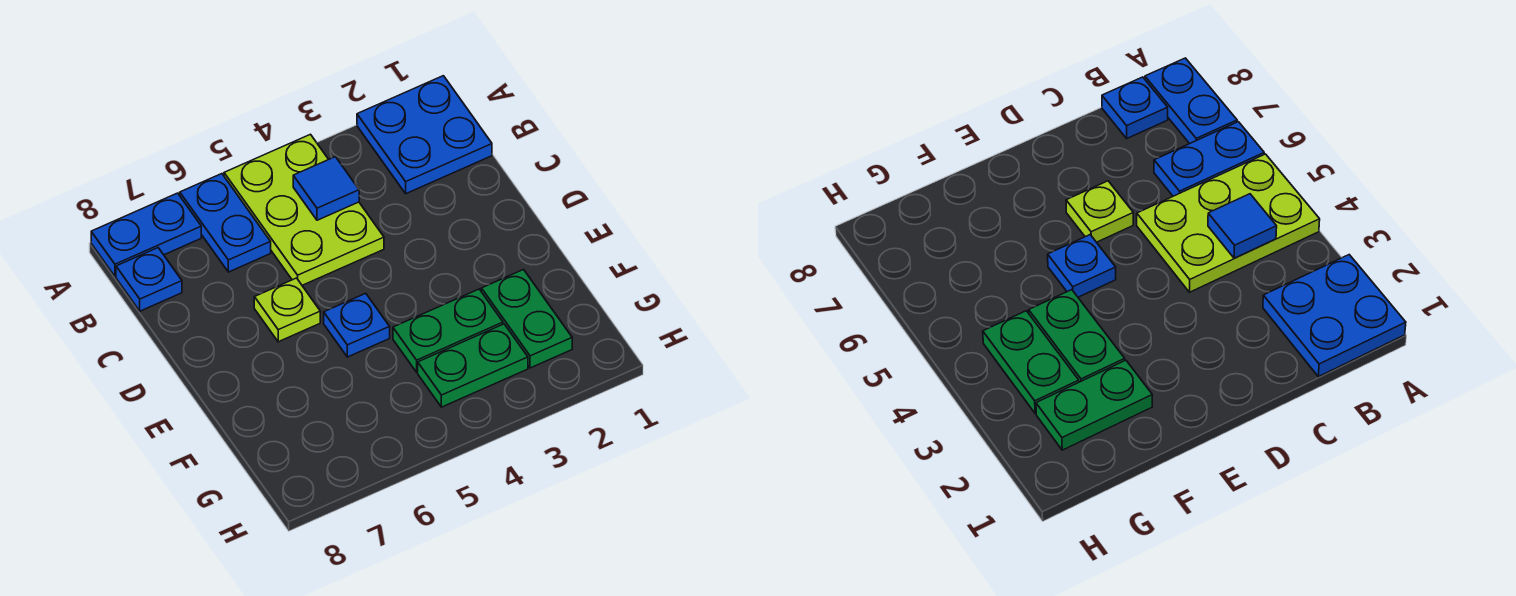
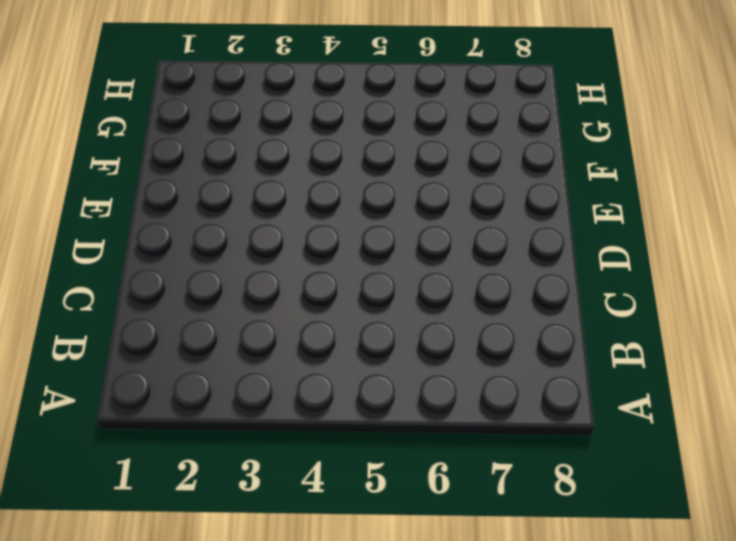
none -> blue plate A1:B2 level 1
none -> lime plate A4:C5 level 1

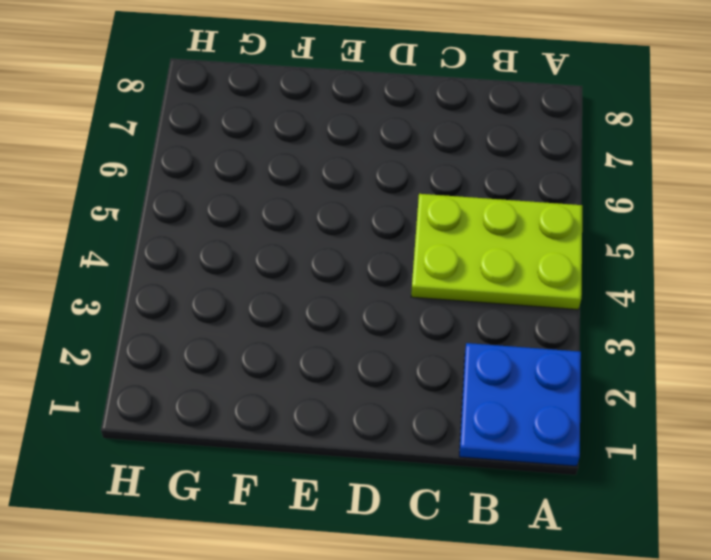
none -> blue plate A6:B6 level 1
none -> blue plate A7:A8 level 1

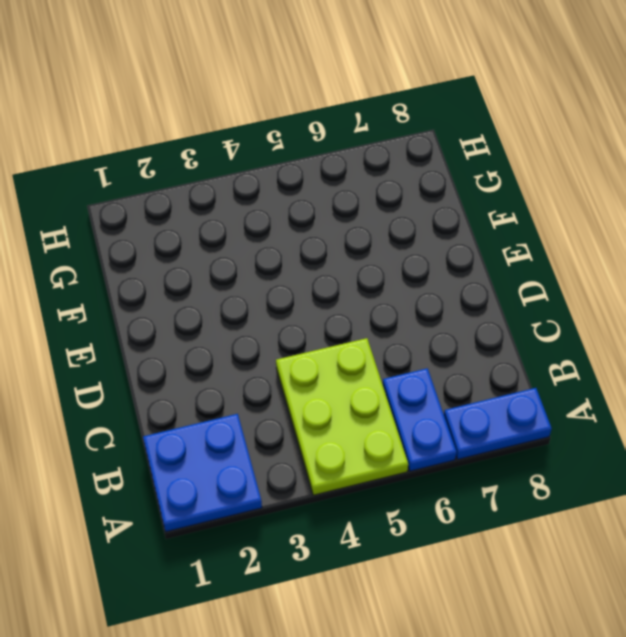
none -> blue plate B8 level 1
none -> lime plate D6 level 1

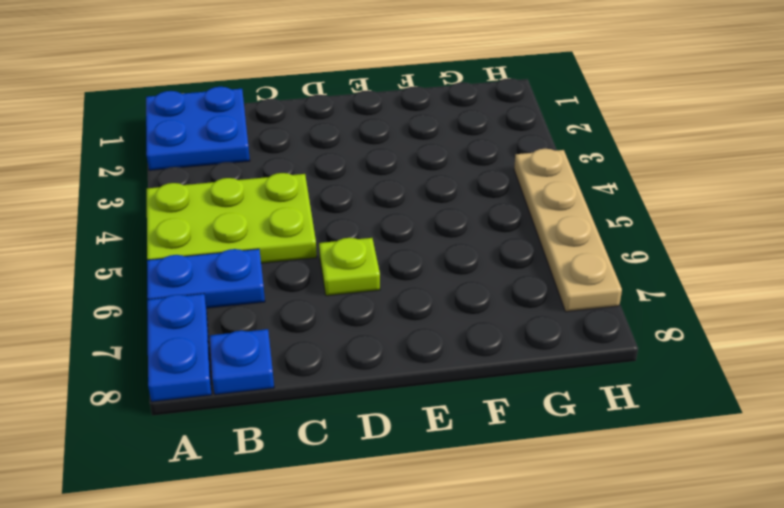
tan plate H4:H7 level 1 -> none
none -> blue plate E5 level 1
none -> green plate F2:G2 level 1

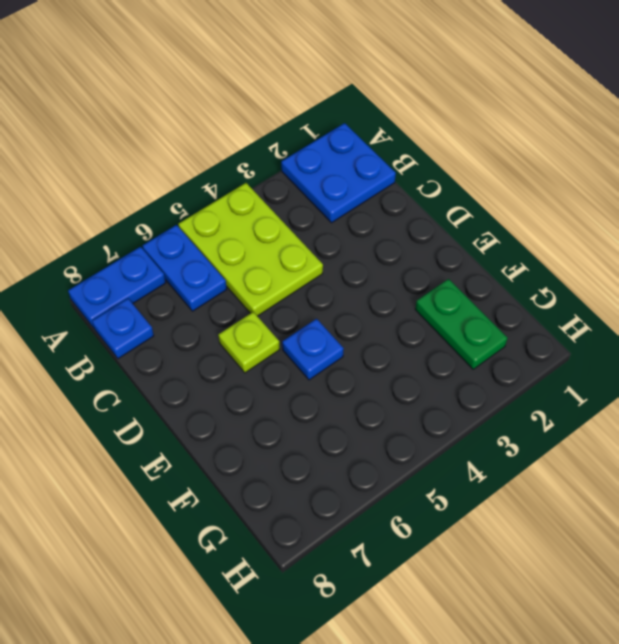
none -> green plate F3:F4 level 1
none -> green plate G3:G4 level 1

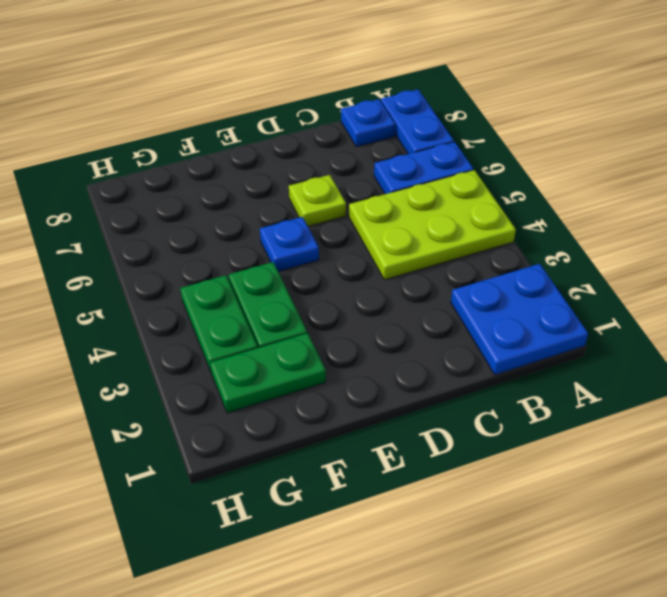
none -> blue tile B4 level 2

